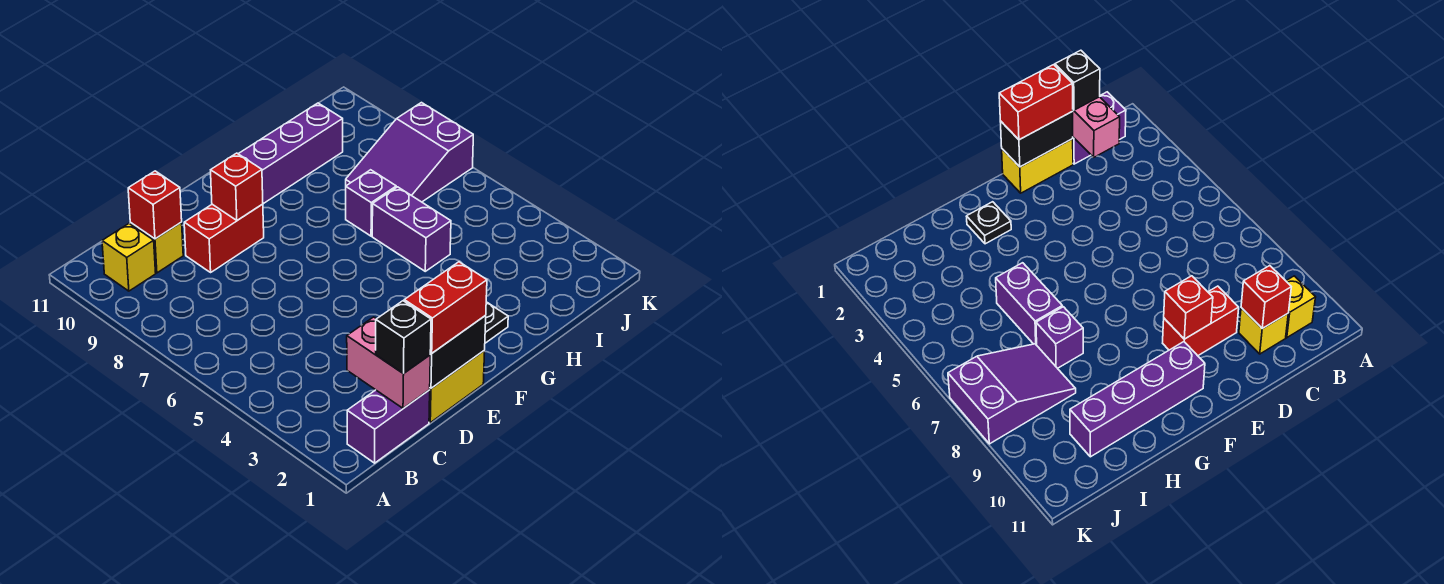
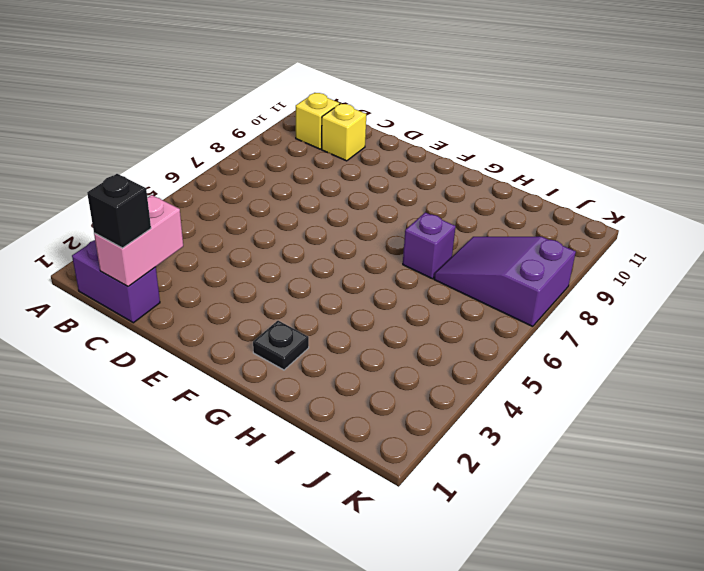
none -> yellow brick D1:E1 level 1
none -> red brick D9:E9 level 1
none -> purple brick F10:I10 level 1

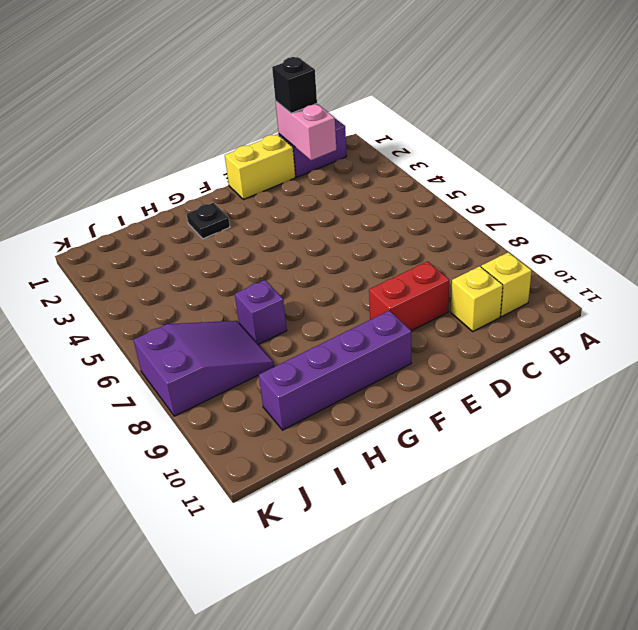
none -> purple brick H5:H6 level 1
none -> red brick C10 level 2
none -> black brick D1:E1 level 2

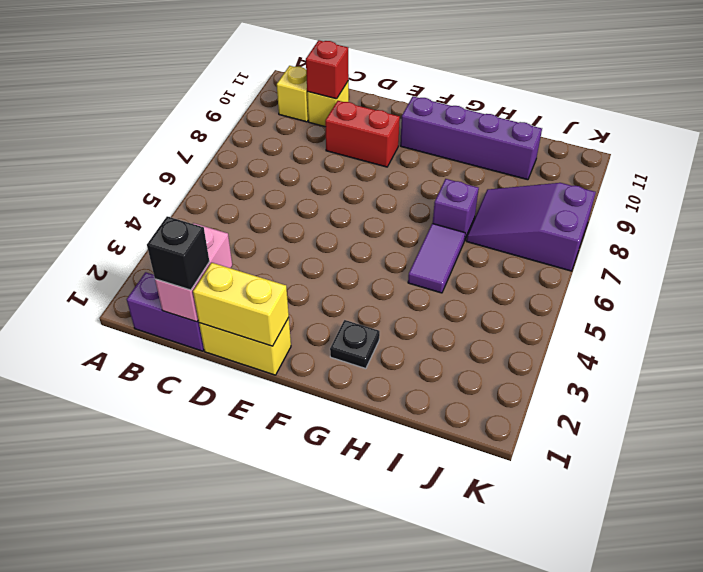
yellow brick D1:E1 level 2 -> black brick D1:E1 level 2
purple tile H5:H6 level 1 -> purple brick H5:H6 level 1
none -> red brick E9 level 2
none -> red brick D1:E1 level 3

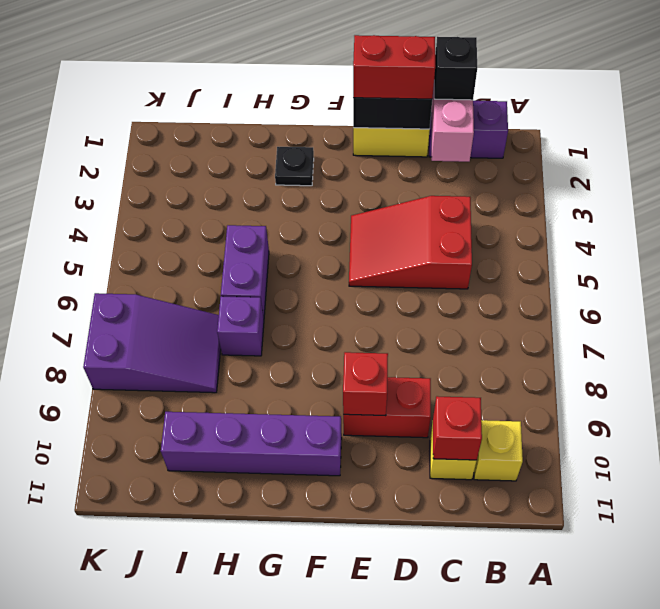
red slope C4:E5 level 1 top C -> none

